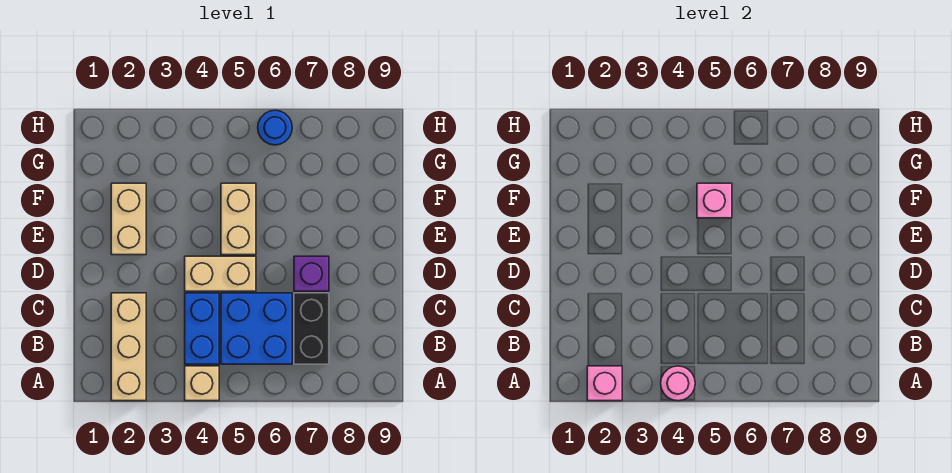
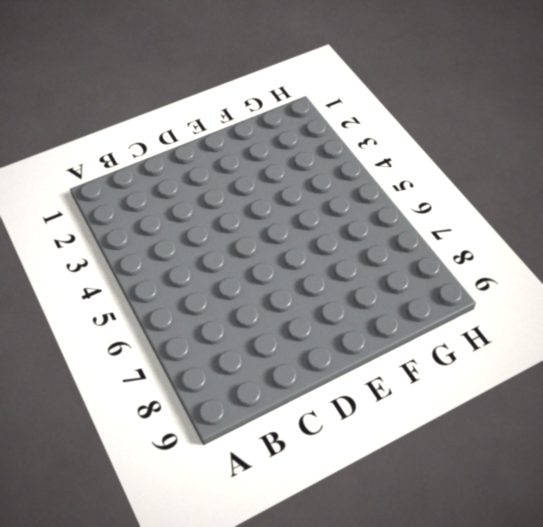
none -> tan brick A2:C2 level 1
none -> tan brick A4 level 1
none -> blue brick B4:C4 level 1

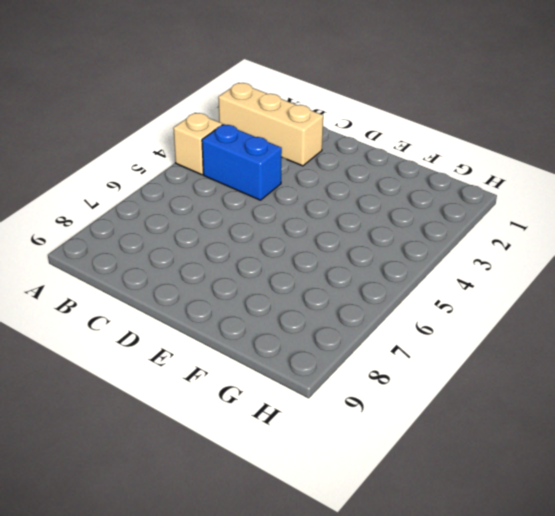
none -> blue brick B5:C6 level 1
none -> black brick B7:C7 level 1
none -> tan brick D4:D5 level 1

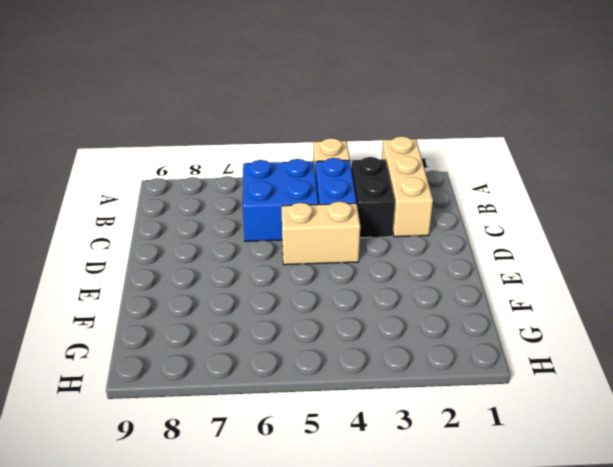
black brick B3:C3 level 1 -> black brick B7:C7 level 1
none -> purple brick D7 level 1
none -> tan brick E2:F2 level 1
none -> tan brick E5:F5 level 1

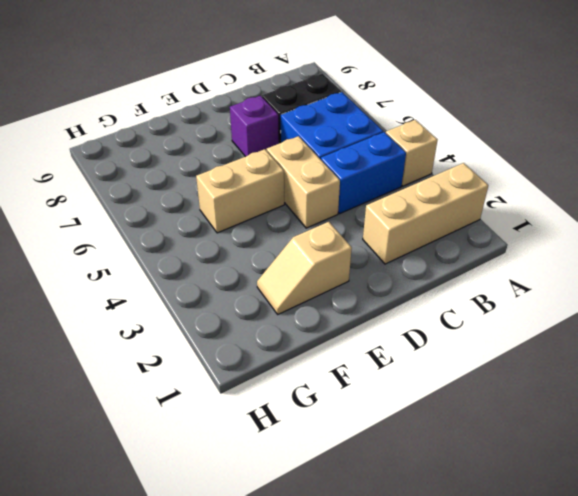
tan slope E2:F2 level 1 top E -> tan brick E2:F2 level 1
none -> blue round brick H6 level 1
none -> pink brick A2 level 2
none -> pink round brick A4 level 2

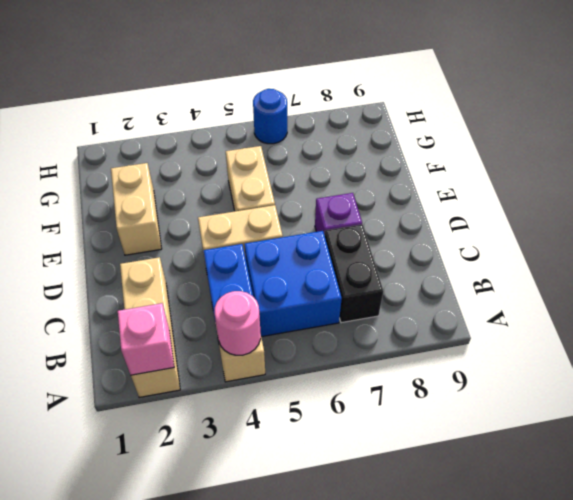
none -> pink brick F5 level 2

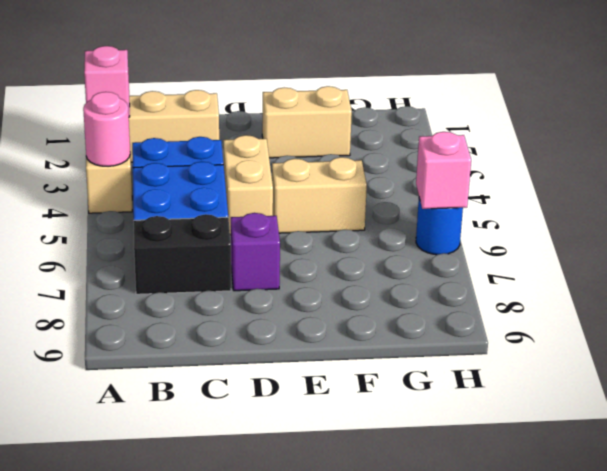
pink brick H6 level 2 -> pink brick F5 level 2

